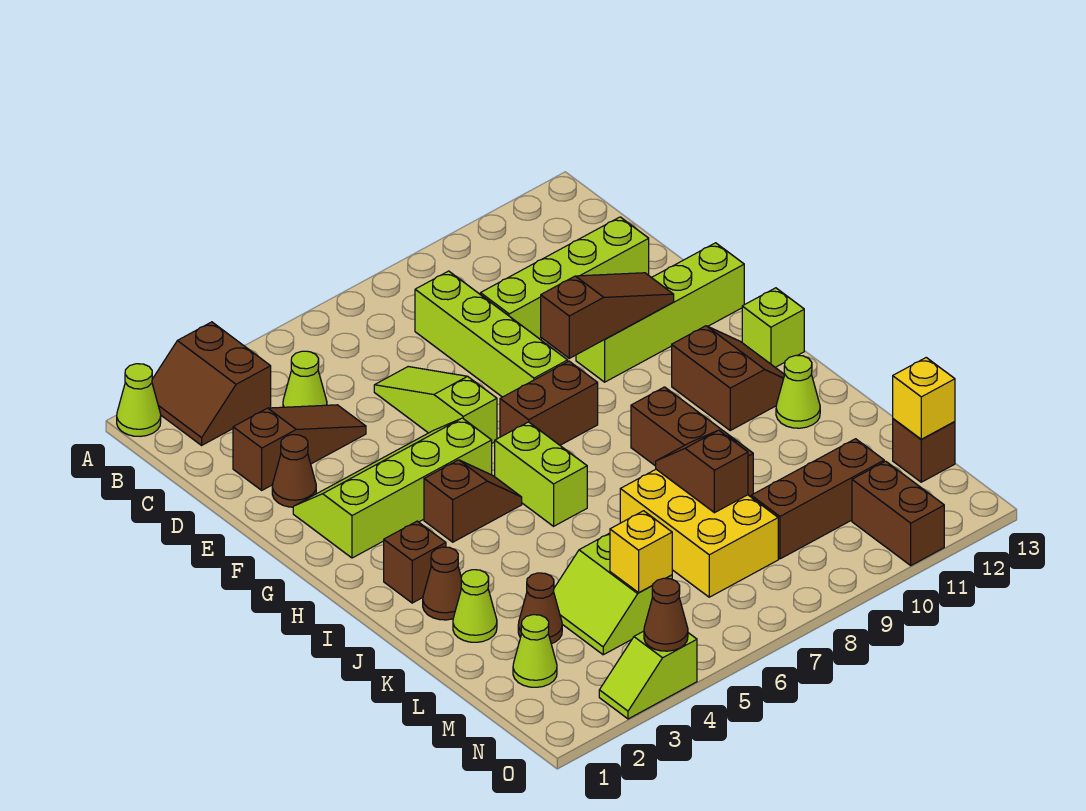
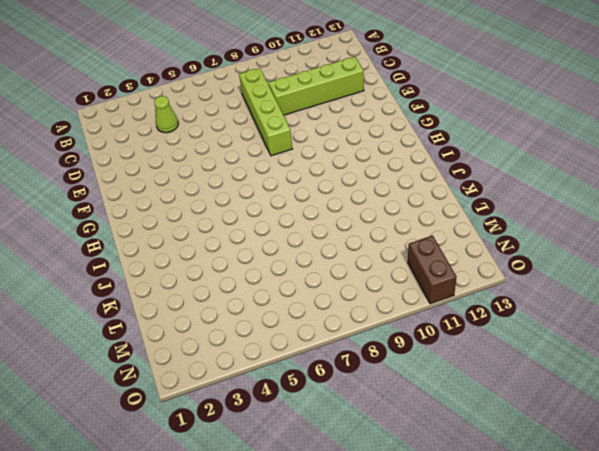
none -> lime cone A1 level 1
none -> brown slope A2:B3 level 1 top 3
none -> brown slope D2:D4 level 1 top 2
none -> lime slope D6:F6 level 1 top F

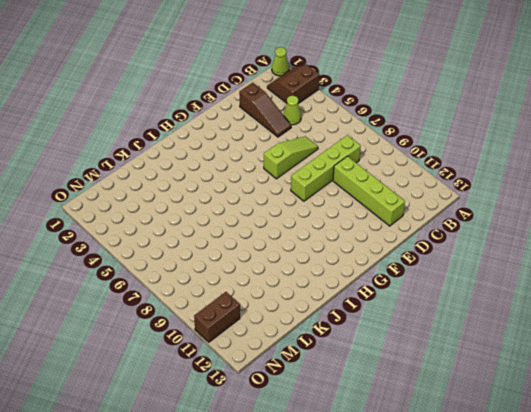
none -> brown cone E2 level 1
none -> lime slope F2:G5 level 1 top G
none -> lime brick F10:F13 level 1
none -> brown brick G7:G8 level 1

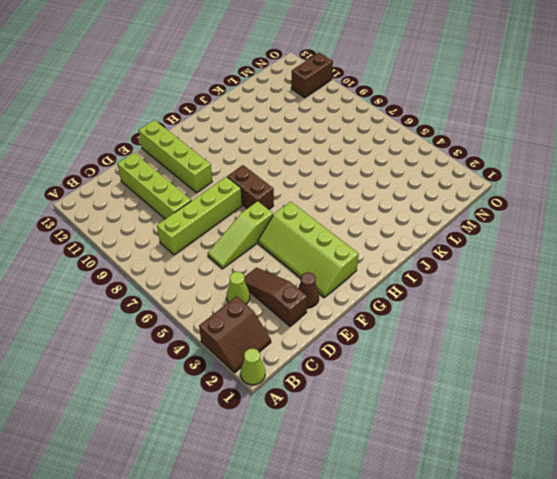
none -> brown slope H4:H5 level 1 top 4
none -> lime brick H6:I6 level 1
none -> brown slope H11:I12 level 1 top 11
none -> lime brick H13 level 1

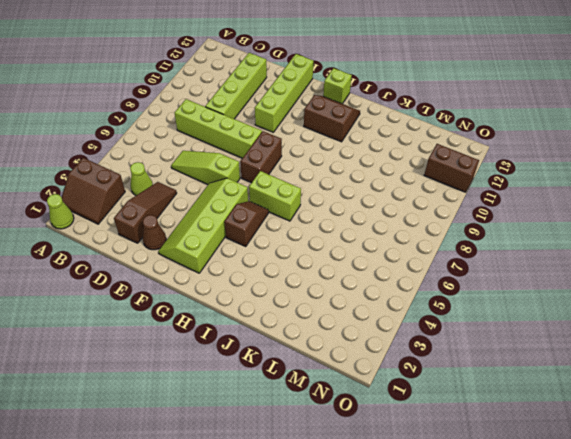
none -> brown brick I2 level 1
none -> brown brick I9:K9 level 1
none -> brown cone J2 level 1
none -> lime cone J12 level 1

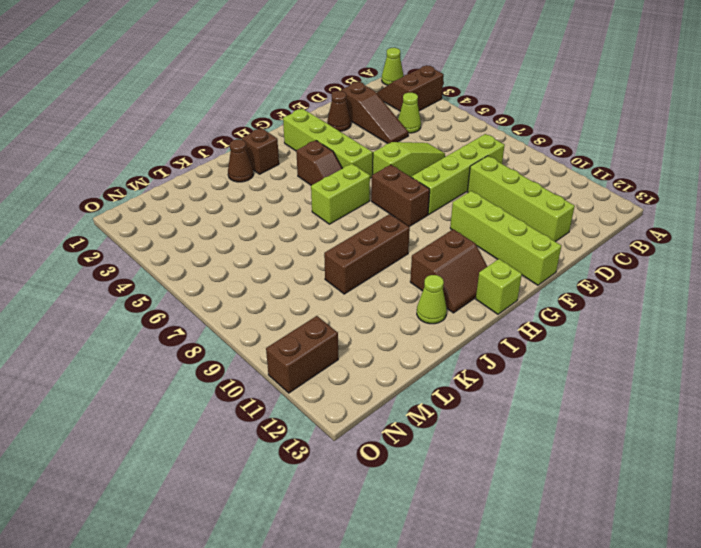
none -> lime cone K2 level 1
none -> yellow brick K7:M8 level 1
none -> brown cone L3 level 1
none -> lime slope L4:M5 level 1 top 5

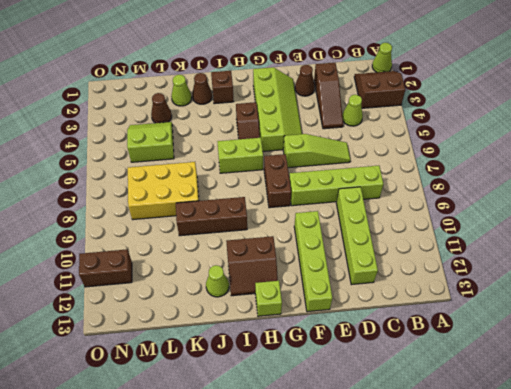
none -> lime cone M2 level 1
none -> brown brick M9:M11 level 1
none -> brown brick M13 level 1
none -> lime slope O3:O4 level 1 top 4

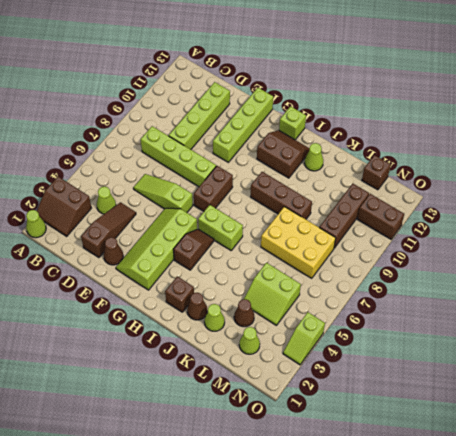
none -> brown slope F9:F11 level 2 top 9
none -> brown slope K8:L8 level 2 top L
none -> yellow brick M5 level 2
none -> yellow brick M13 level 2

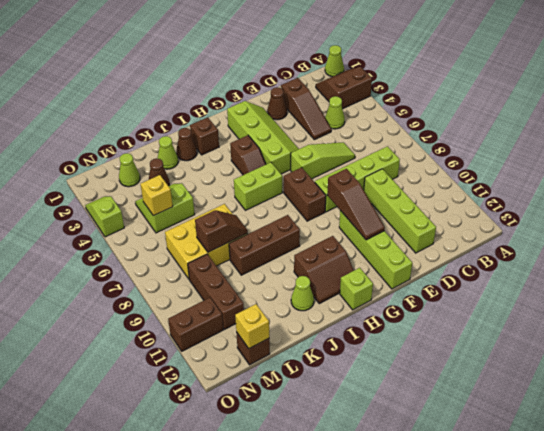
none -> brown cone O4 level 2

